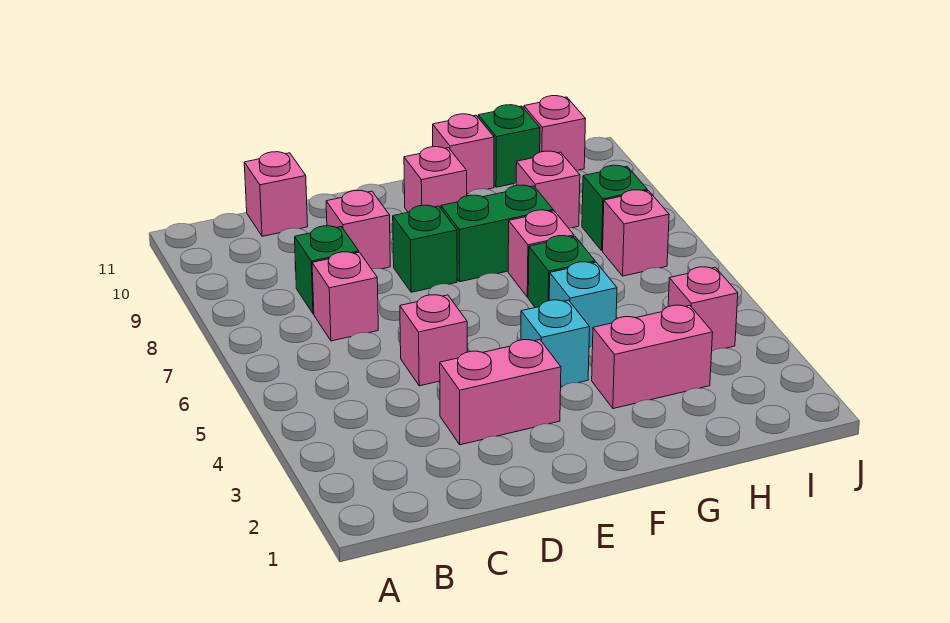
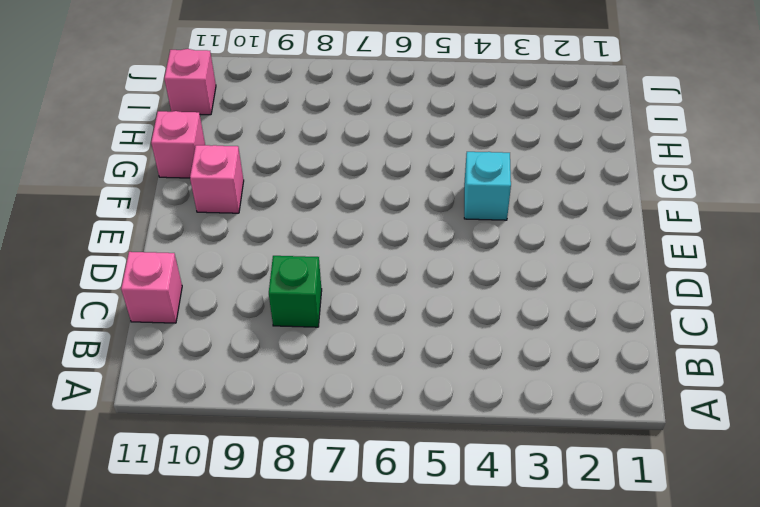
none -> pink brick C7 level 1
none -> pink brick D3:E3 level 1
none -> pink brick D5 level 1

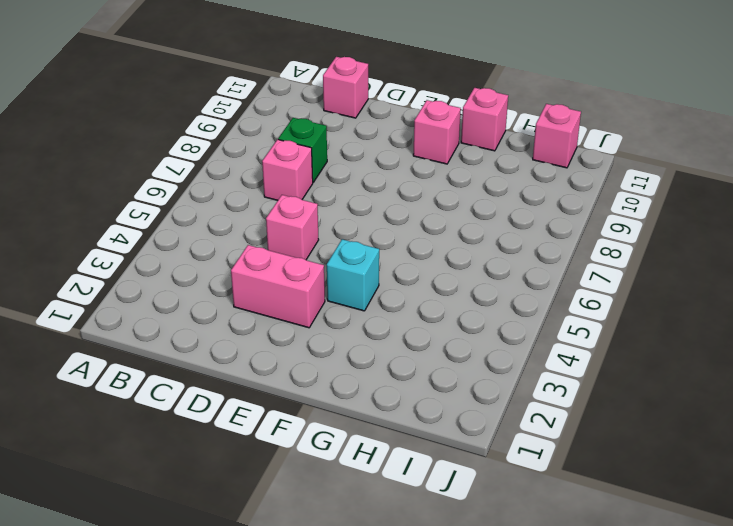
none -> pink brick D9 level 1
none -> green brick E8 level 1
none -> green brick F8:G8 level 1

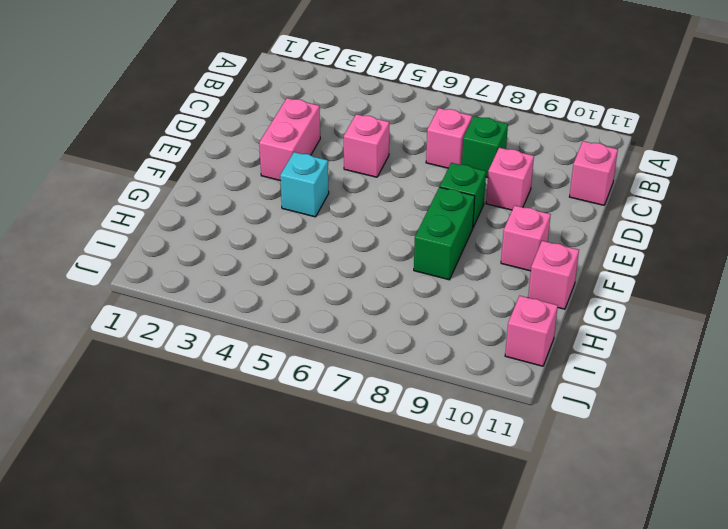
none -> pink brick G3:H3 level 1
none -> cyan brick G5 level 1
none -> green brick G6 level 1

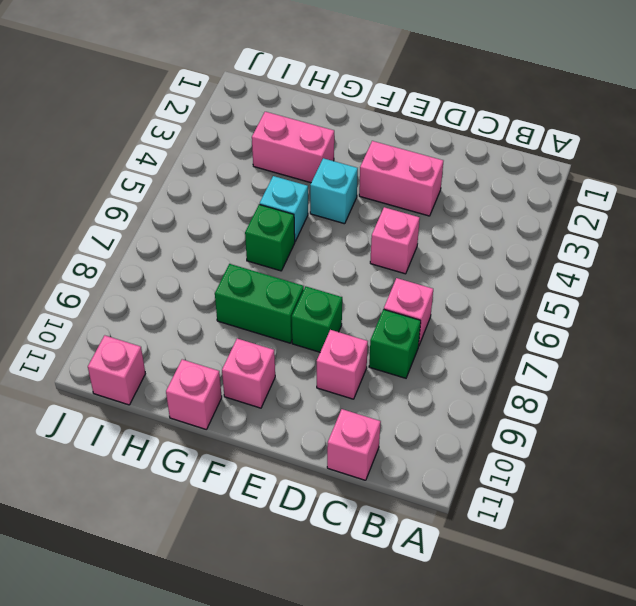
none -> pink brick G7 level 1
none -> pink brick H9 level 1
none -> green brick H11 level 1

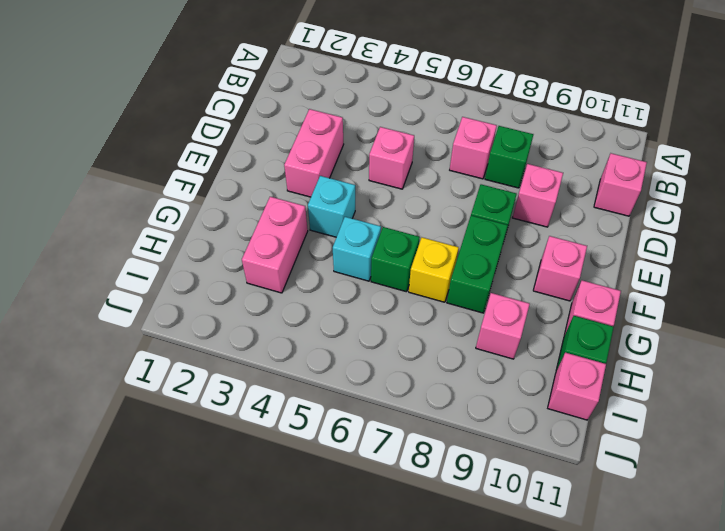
yellow brick G7 level 1 -> pink brick G7 level 1
none -> pink brick I4 level 1
none -> pink brick I7 level 1
none -> green brick I8 level 1

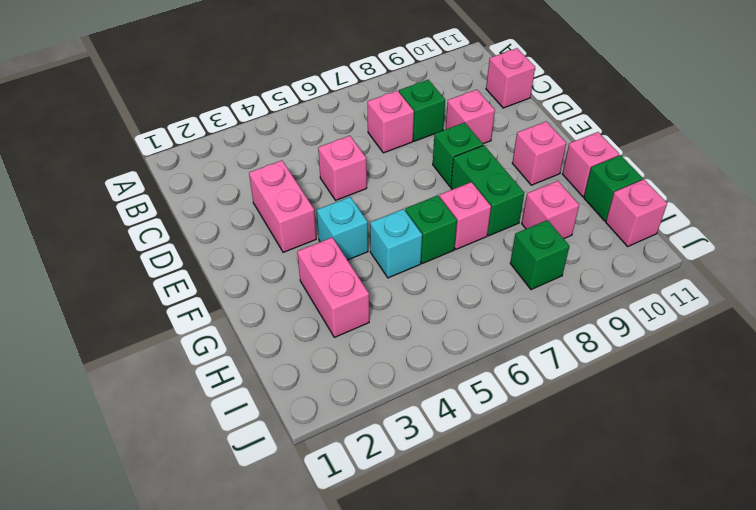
none -> pink brick I4 level 1
none -> pink brick I7 level 1

